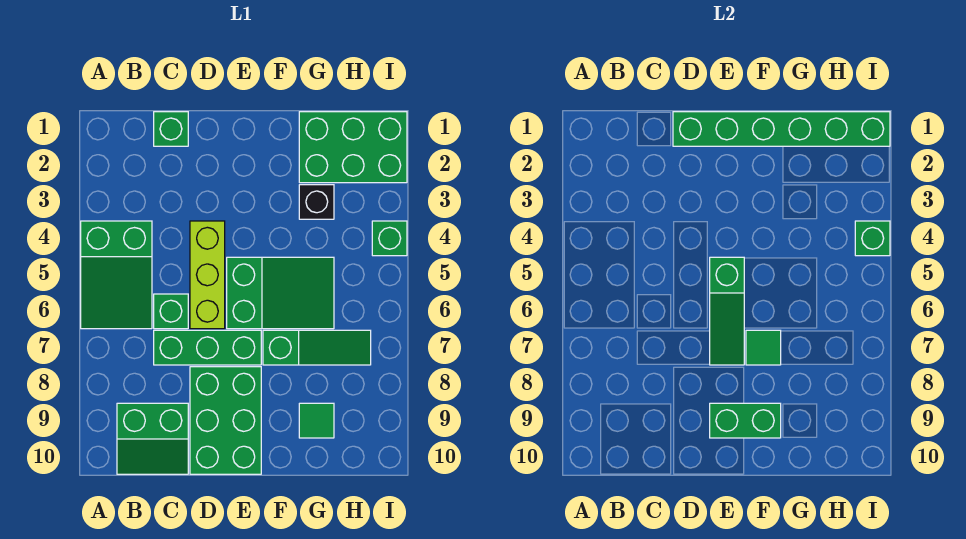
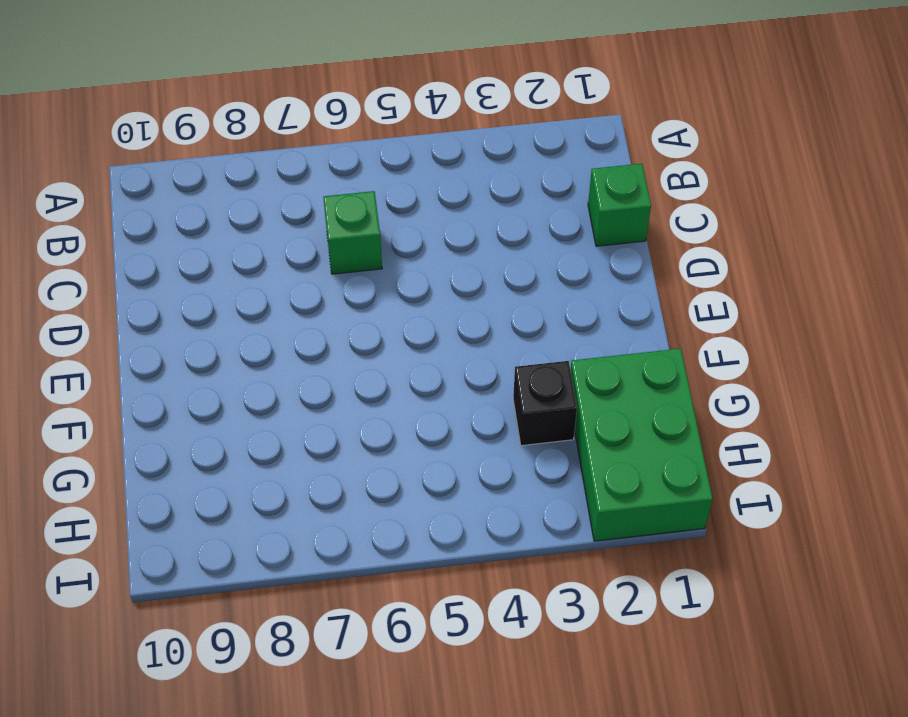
none -> green slope A4:B6 level 1 top 4
none -> green slope B9:C10 level 1 top 9
none -> green brick C7:E7 level 1

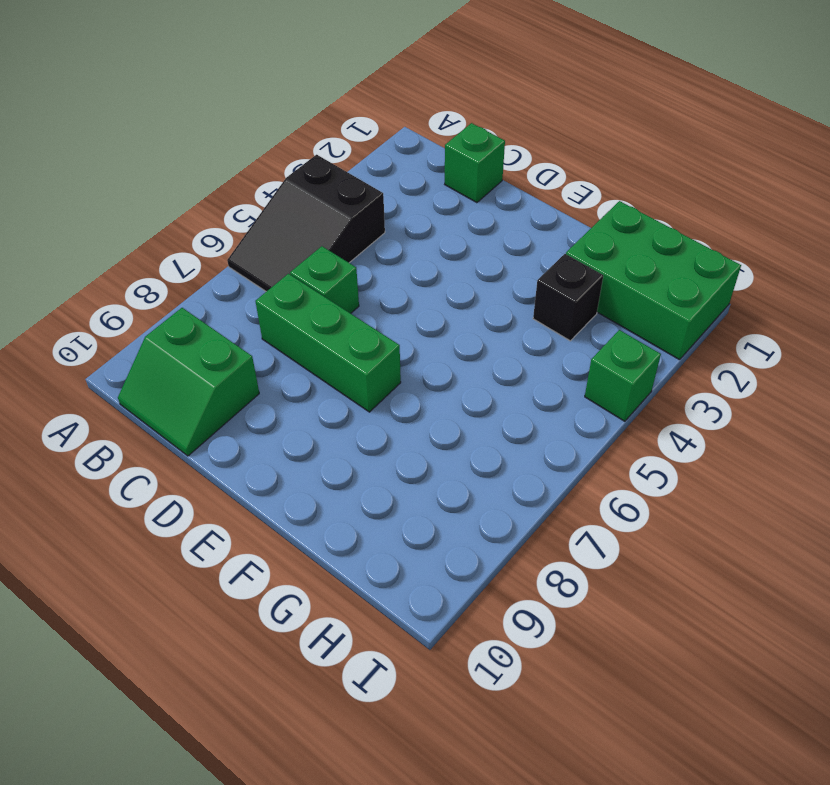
black slope A4:B6 level 1 top 4 -> green slope A4:B6 level 1 top 4
none -> lime brick D4:D6 level 1
none -> green brick D8:E10 level 1
none -> green slope E5:G6 level 1 top E

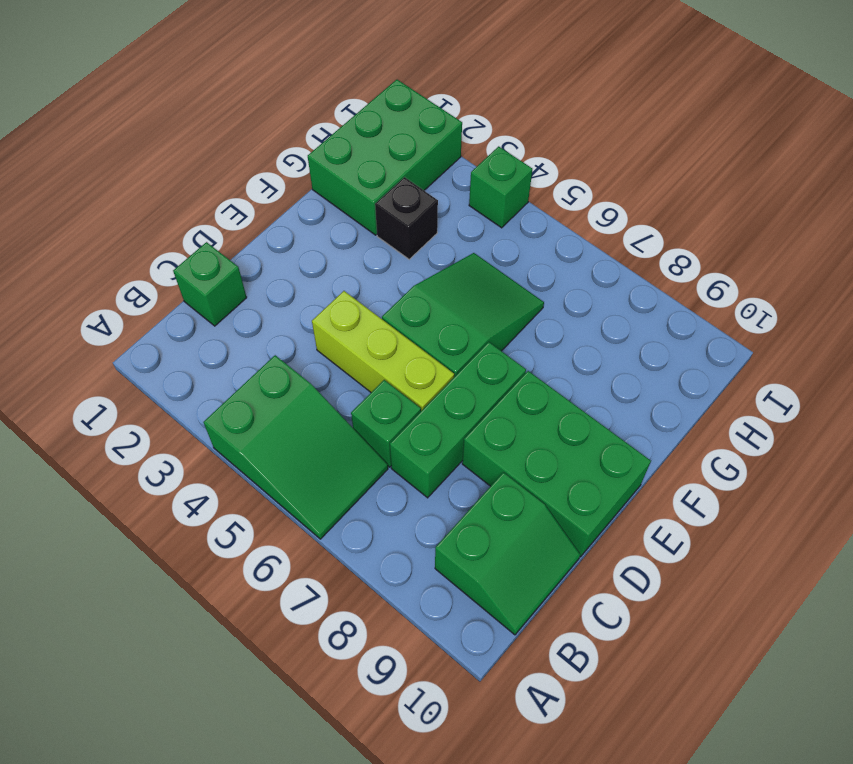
none -> green slope F7:H7 level 1 top F
none -> green tile G9 level 1
none -> green brick D1:I1 level 2

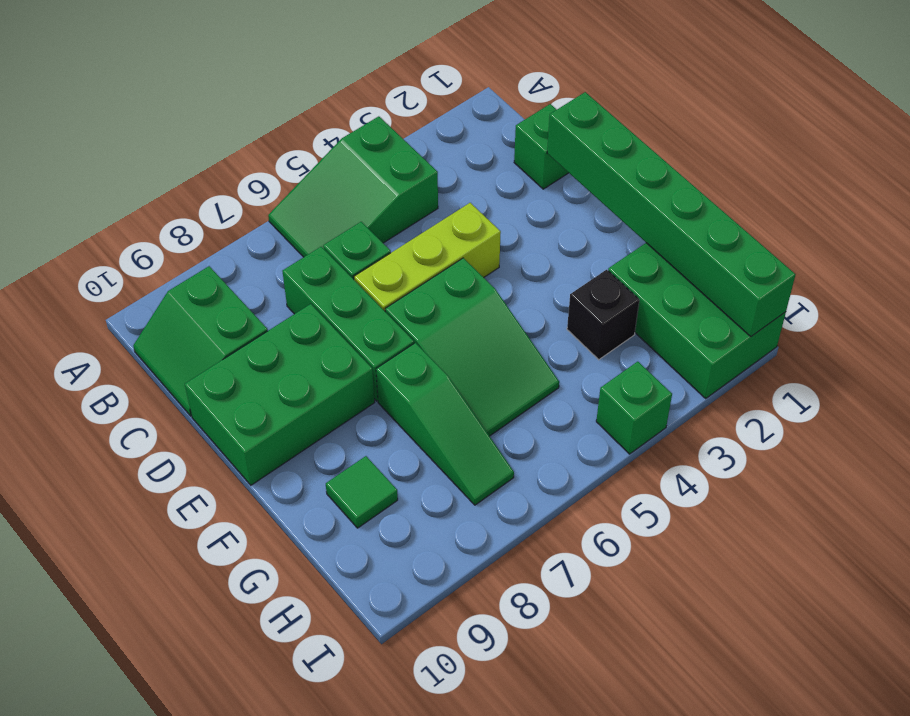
none -> green slope E5:E7 level 2 top 5
none -> green brick E9:F9 level 2
none -> green tile F7 level 2

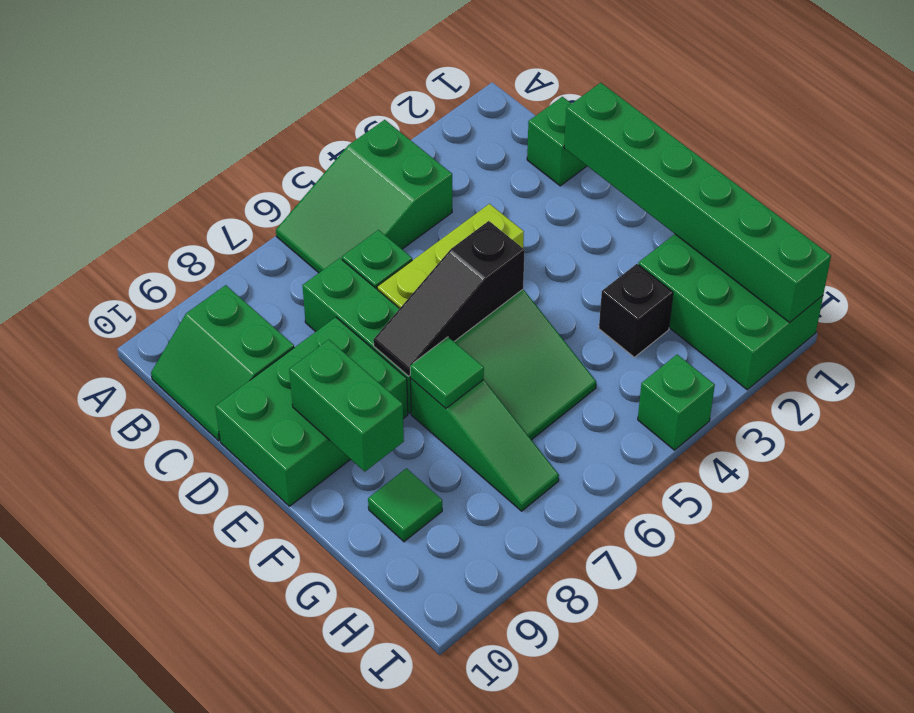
black slope E5:E7 level 2 top 5 -> green slope E5:E7 level 2 top 5
none -> green brick I4 level 2

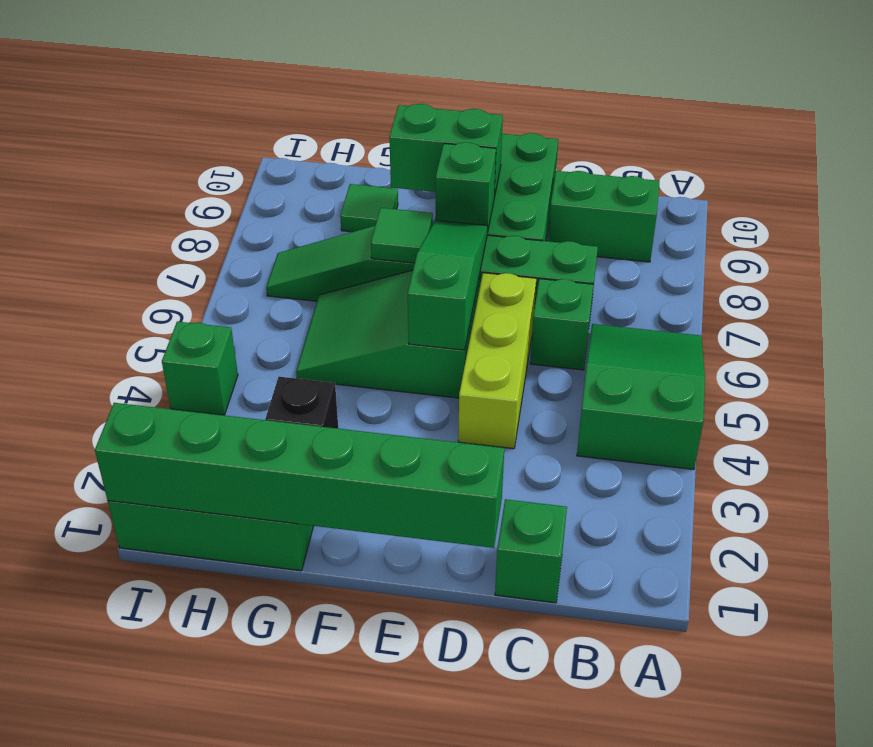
green brick E8 level 2 -> green brick I4 level 2

